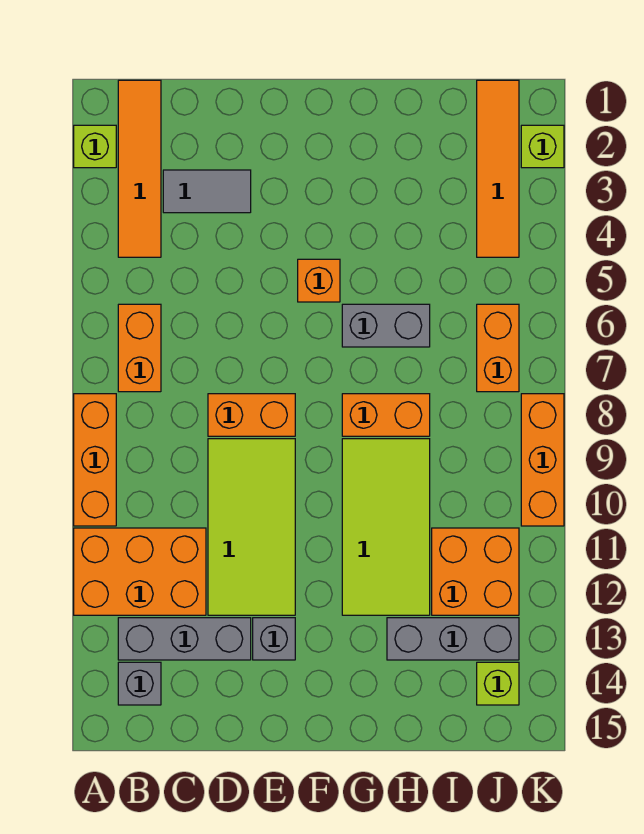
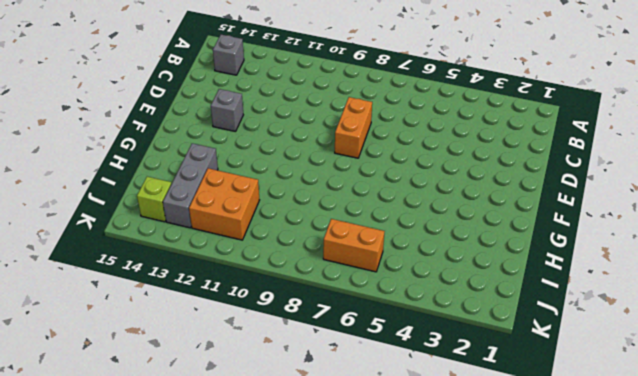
none -> lime brick A2 level 1
none -> orange brick A8:A10 level 1
none -> orange brick A11:C12 level 1

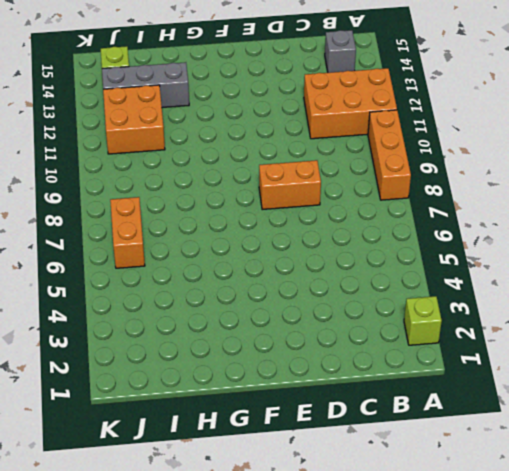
none -> orange tile B1:B4 level 1
none -> orange brick B6:B7 level 1
none -> grey brick B13:D13 level 1

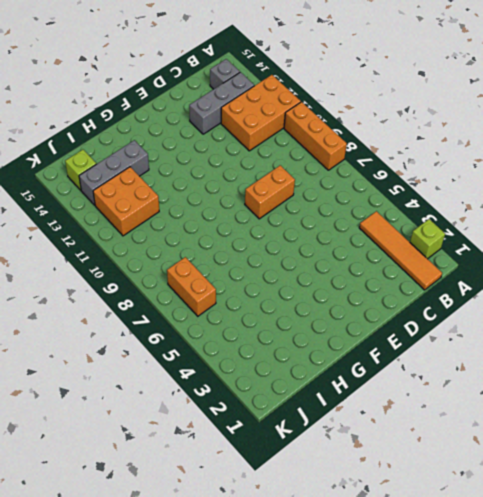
none -> orange brick B6:B7 level 1
none -> grey tile C3:D3 level 1
none -> lime tile D9:E12 level 1

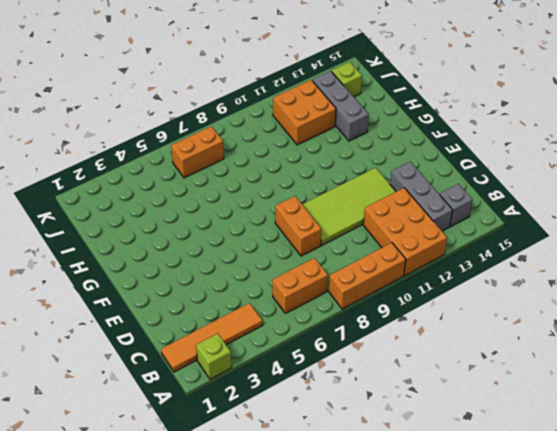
none -> grey tile C3:D3 level 1
none -> grey brick E13 level 1
none -> orange brick F5 level 1

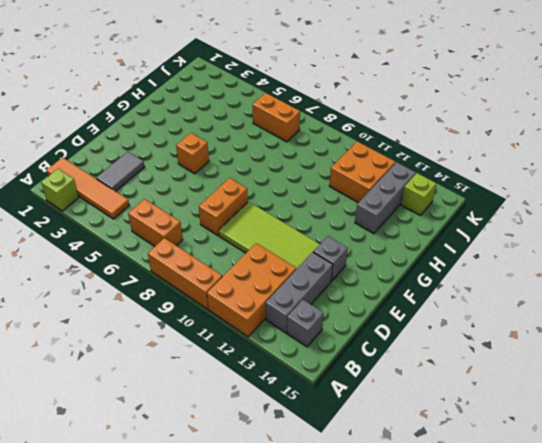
none -> grey brick G6:H6 level 1
none -> orange brick G8:H8 level 1
none -> lime tile G9:H12 level 1

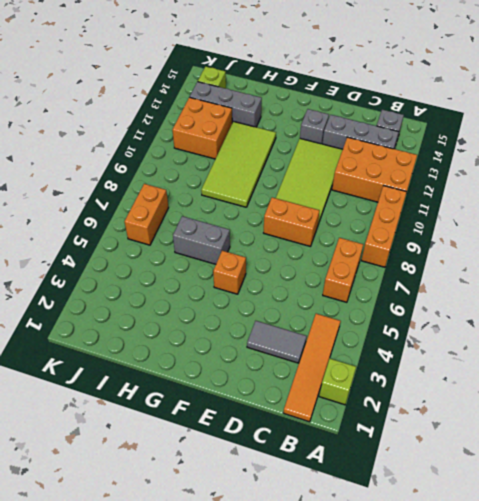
none -> orange brick G8:H8 level 1
none -> orange tile J1:J4 level 1
none -> lime brick K2 level 1

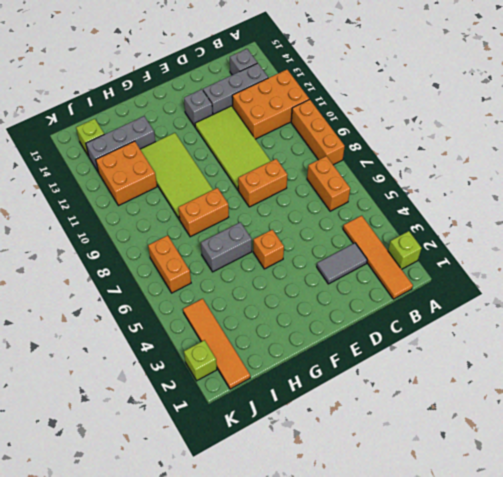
none -> orange brick K8:K10 level 1

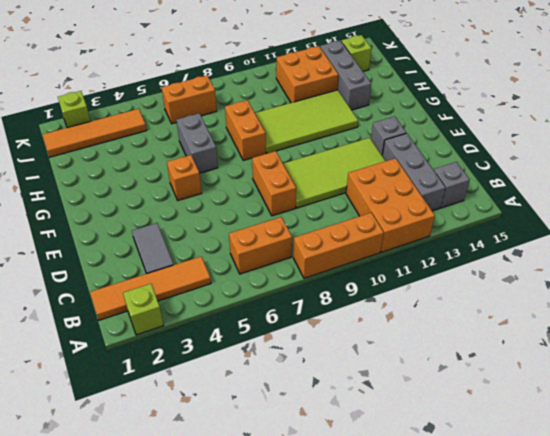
none -> orange brick K8:K10 level 1

